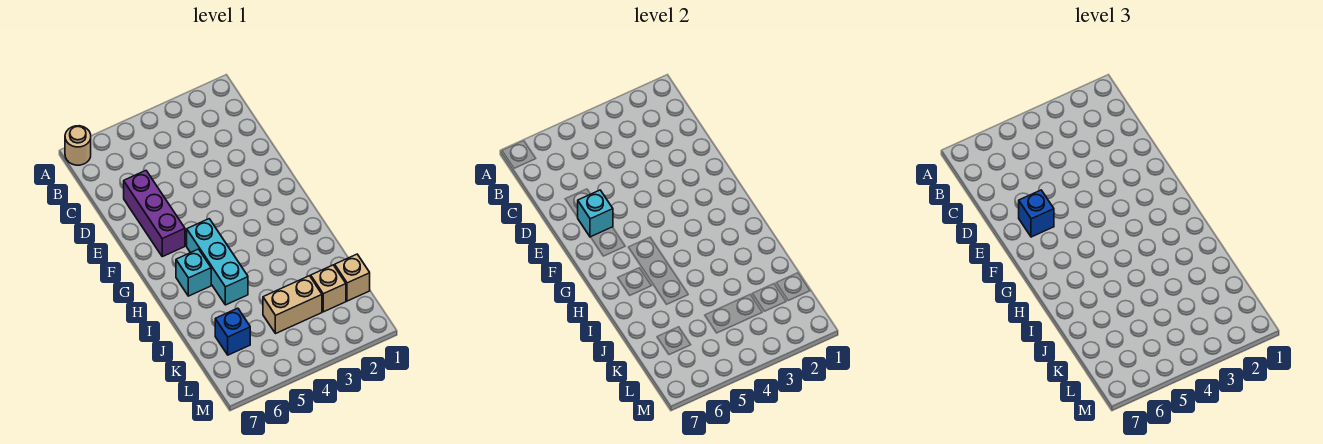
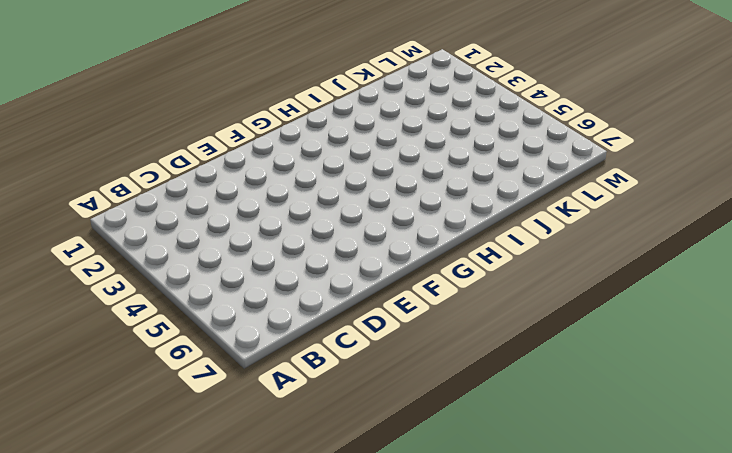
none -> tan round brick A7 level 1
none -> purple brick D6:F6 level 1

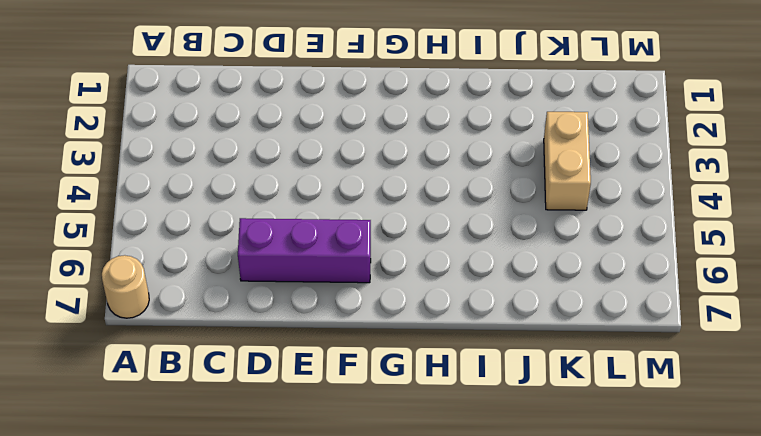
none -> cyan brick G5:I5 level 1
none -> cyan brick H6 level 1

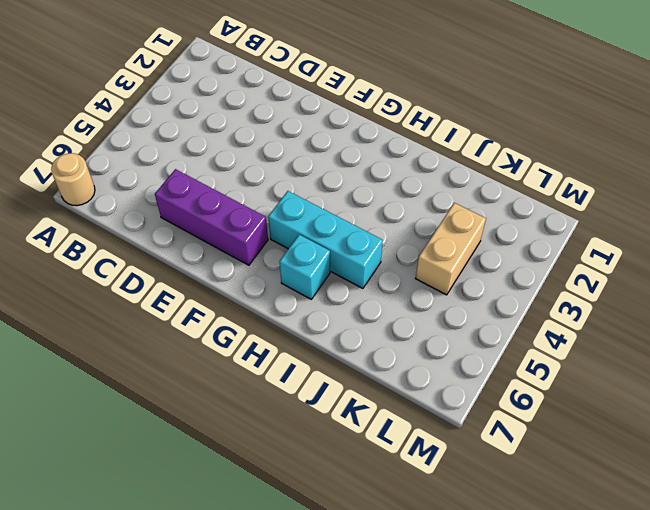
none -> tan brick K1 level 1
none -> tan brick K2 level 1

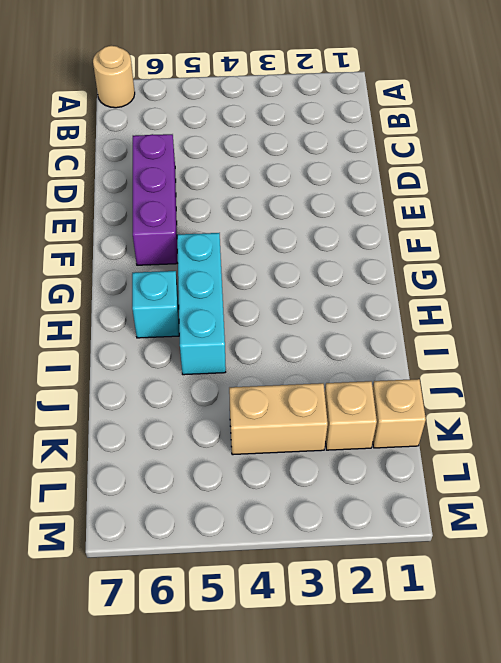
none -> blue brick K6 level 1
none -> cyan brick E6 level 2

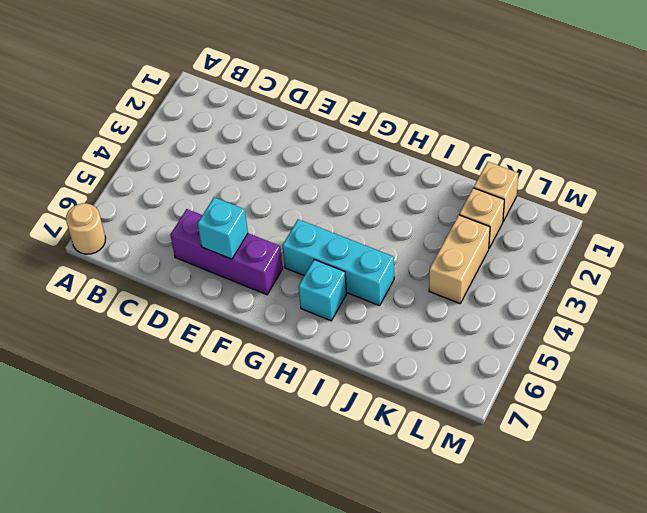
none -> blue brick K6 level 1
none -> blue brick E6 level 3

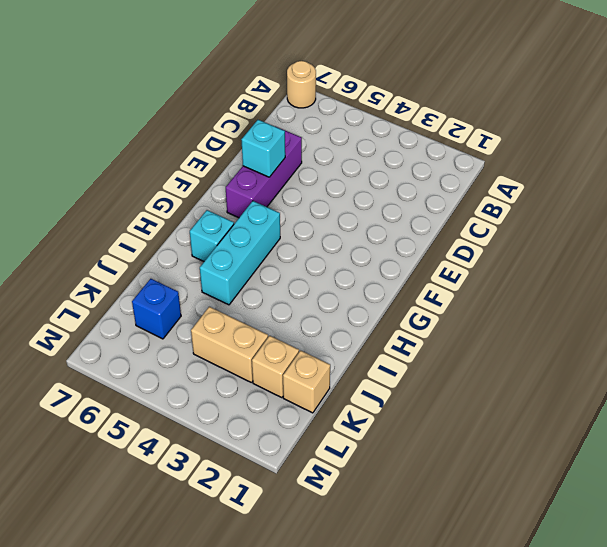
none -> blue brick E6 level 3

